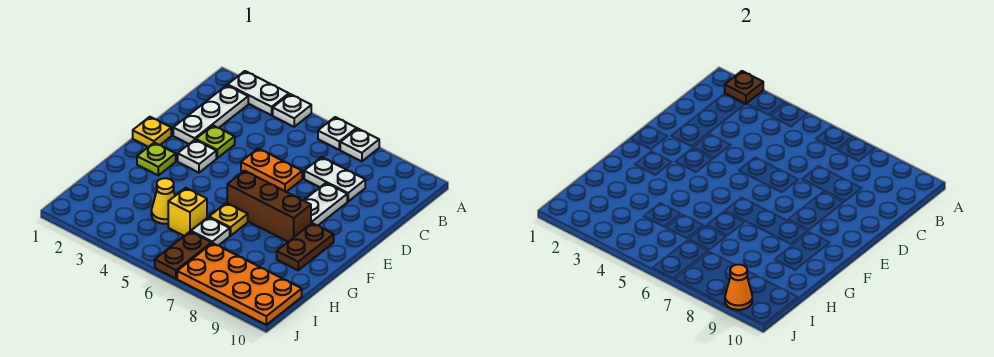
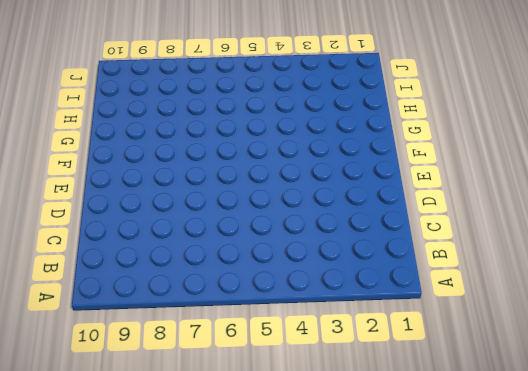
none -> white plate A2:A3 level 1
none -> white plate A4 level 1
none -> white plate A6 level 1

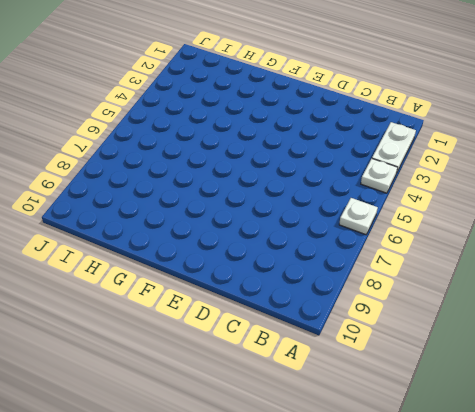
none -> white plate A7 level 1
none -> white plate B2:D2 level 1
none -> white plate C7:C8 level 1

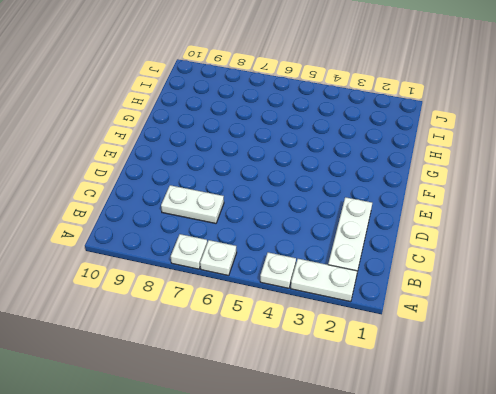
none -> lime plate D3 level 1
none -> orange plate D5:D6 level 1
none -> white plate D8:E8 level 1

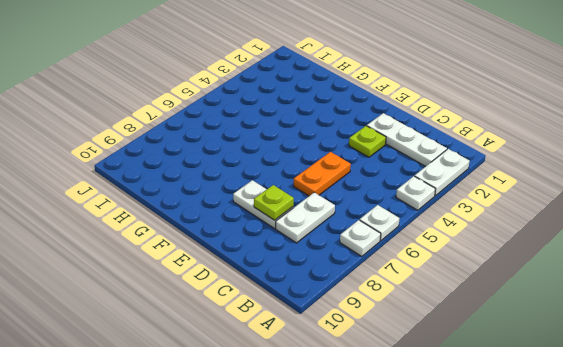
lime plate D8 level 2 -> lime plate F2 level 1
none -> yellow plate E1 level 1
none -> white plate E3 level 1
none -> brown brick F6:F8 level 1

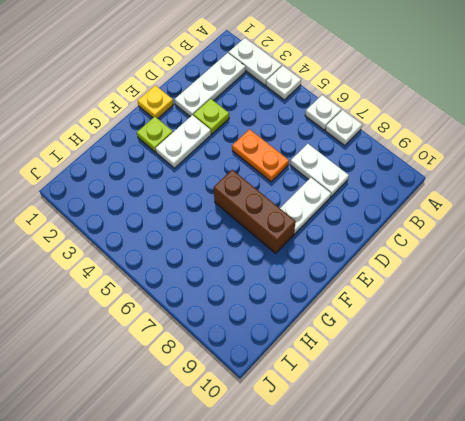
white plate E3:F3 level 1 -> white plate E3 level 1
none -> brown plate F9:G9 level 1
none -> yellow plate G6 level 1
none -> yellow cone H4 level 1

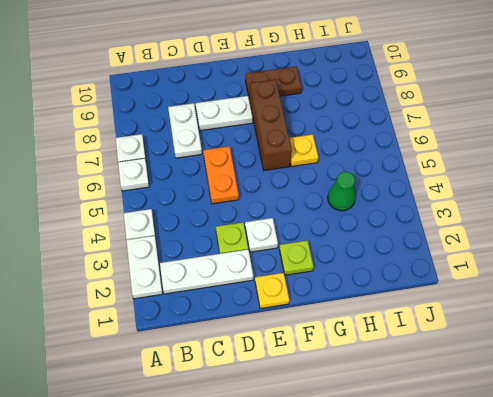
green cone H4 level 1 -> yellow cone H4 level 1
none -> yellow brick H5 level 1
none -> white plate H6 level 1
none -> brown plate I6:J6 level 1

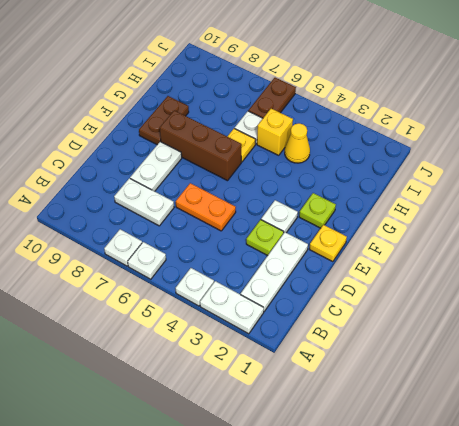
none -> orange plate I7:J10 level 1
none -> brown plate A2 level 2
none -> orange cone J9 level 2

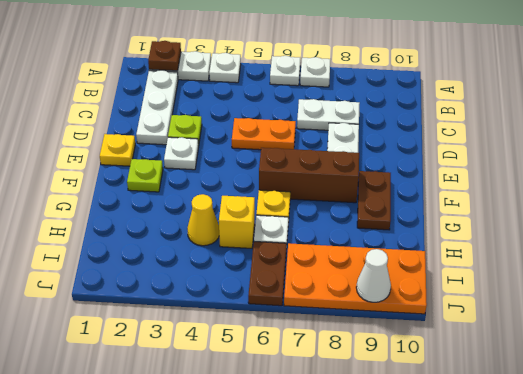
white cone J9 level 2 -> orange cone J9 level 2

